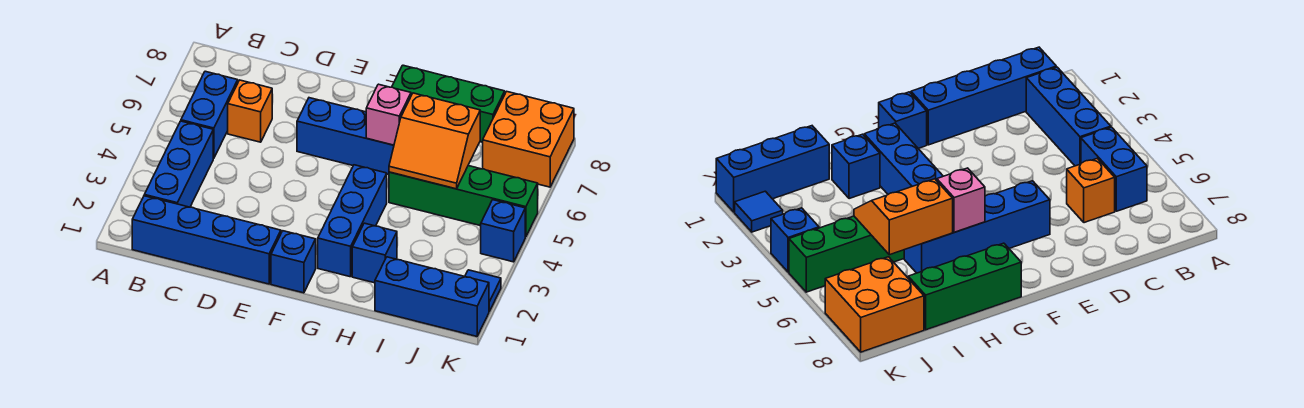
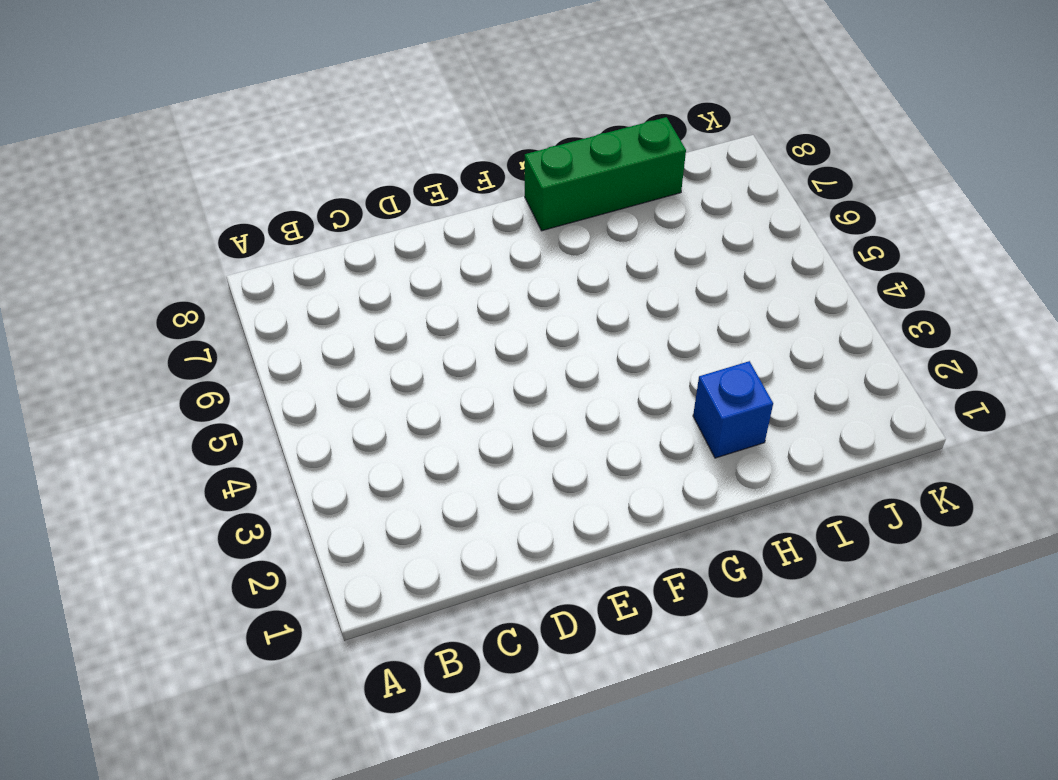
none -> blue brick B1:E1 level 1
none -> blue brick B2:B4 level 1
none -> blue brick B5:B6 level 1

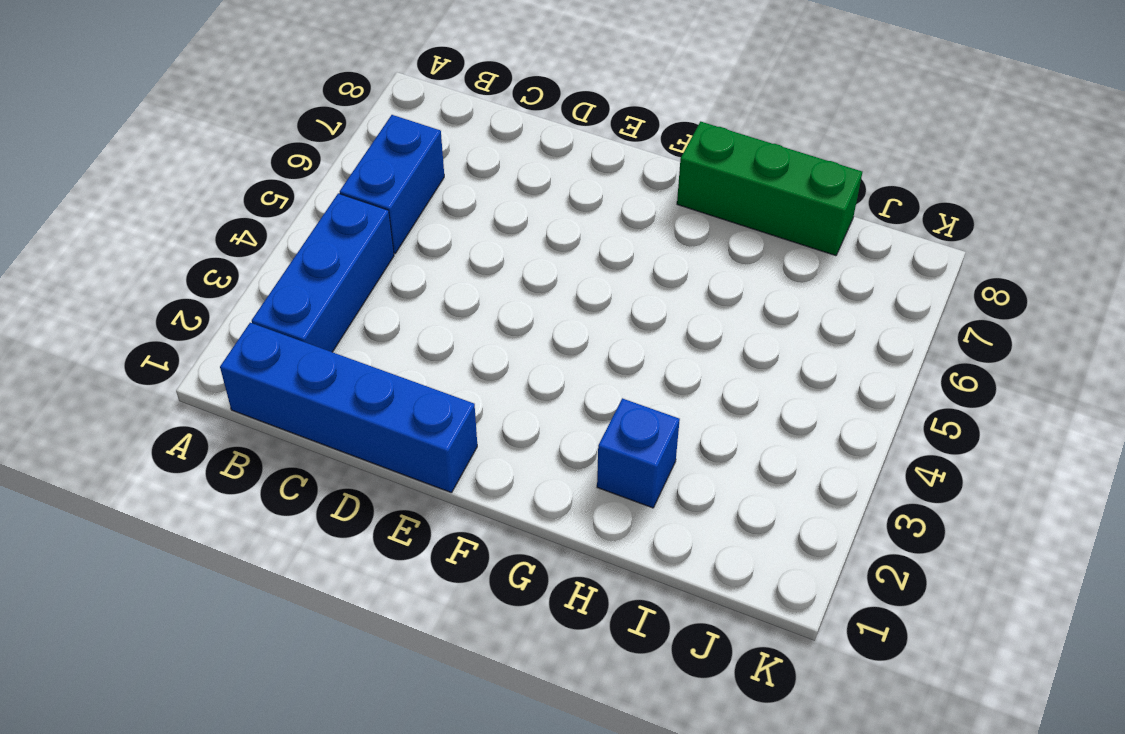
none -> orange brick C6 level 1
none -> blue brick E6:H6 level 1
none -> blue brick F1 level 1

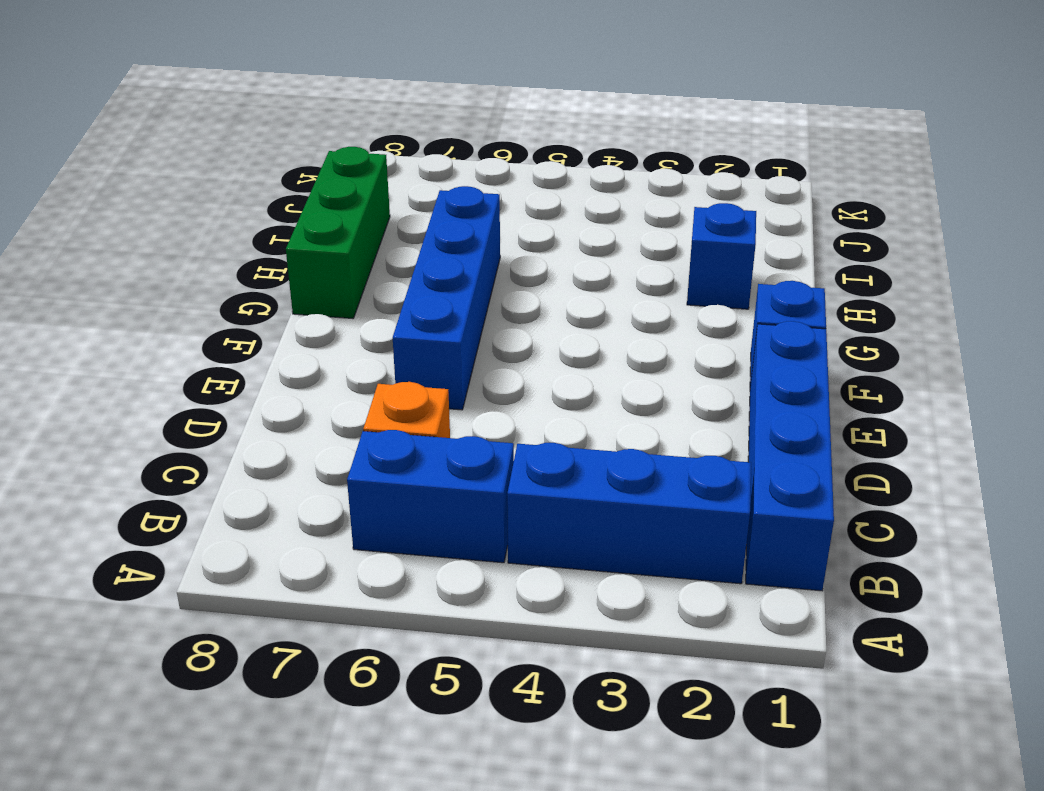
none -> blue brick G2:G4 level 1
none -> green brick H5:K5 level 1
none -> blue brick I1:K1 level 1

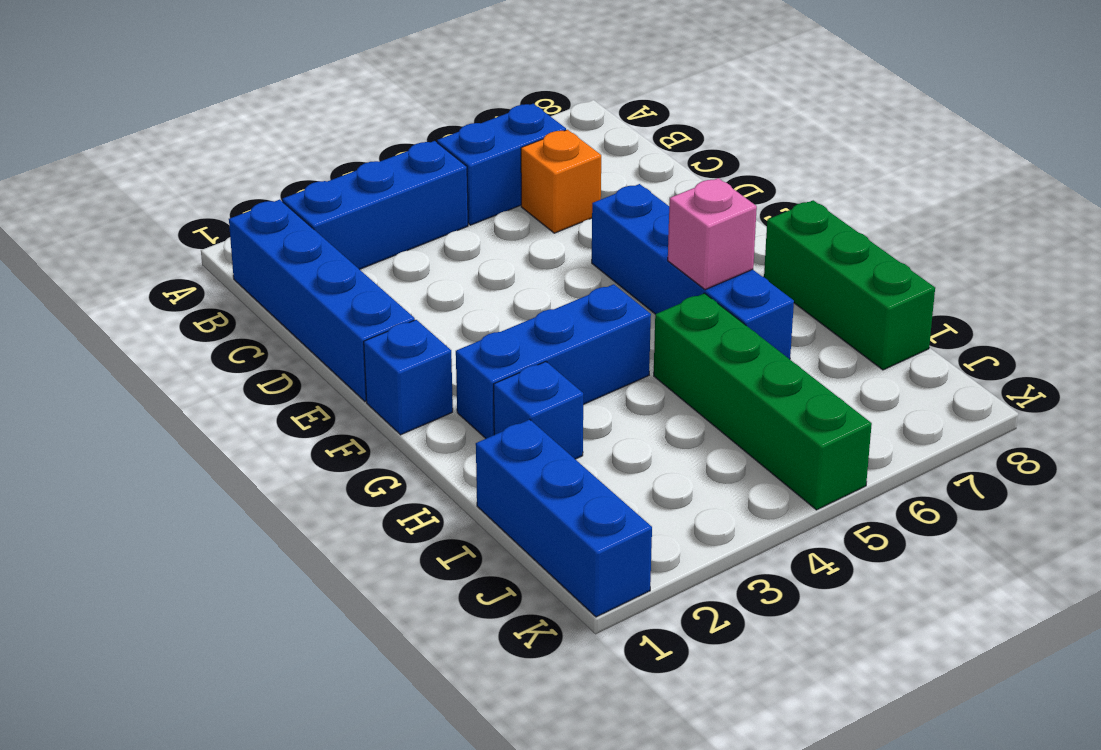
none -> orange brick J7:K8 level 1
none -> blue tile K2 level 1
none -> blue brick K4 level 1

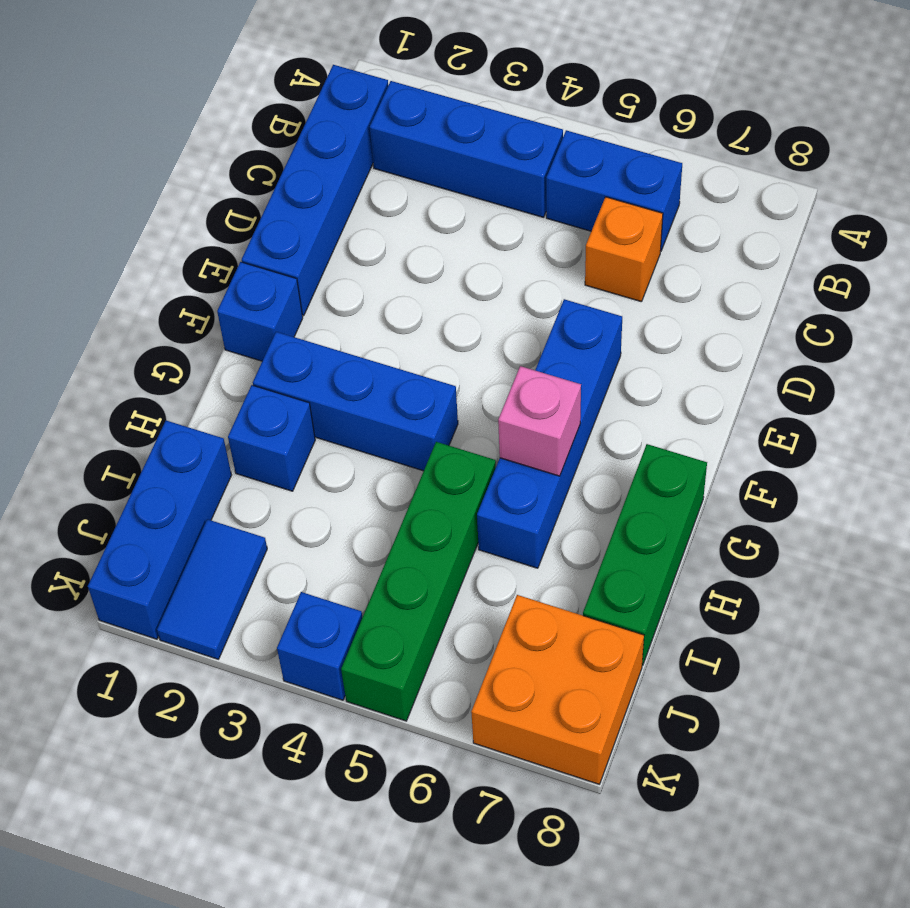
blue tile J2:K2 level 1 -> blue tile K2 level 1
none -> orange slope H5:I6 level 2 top 6

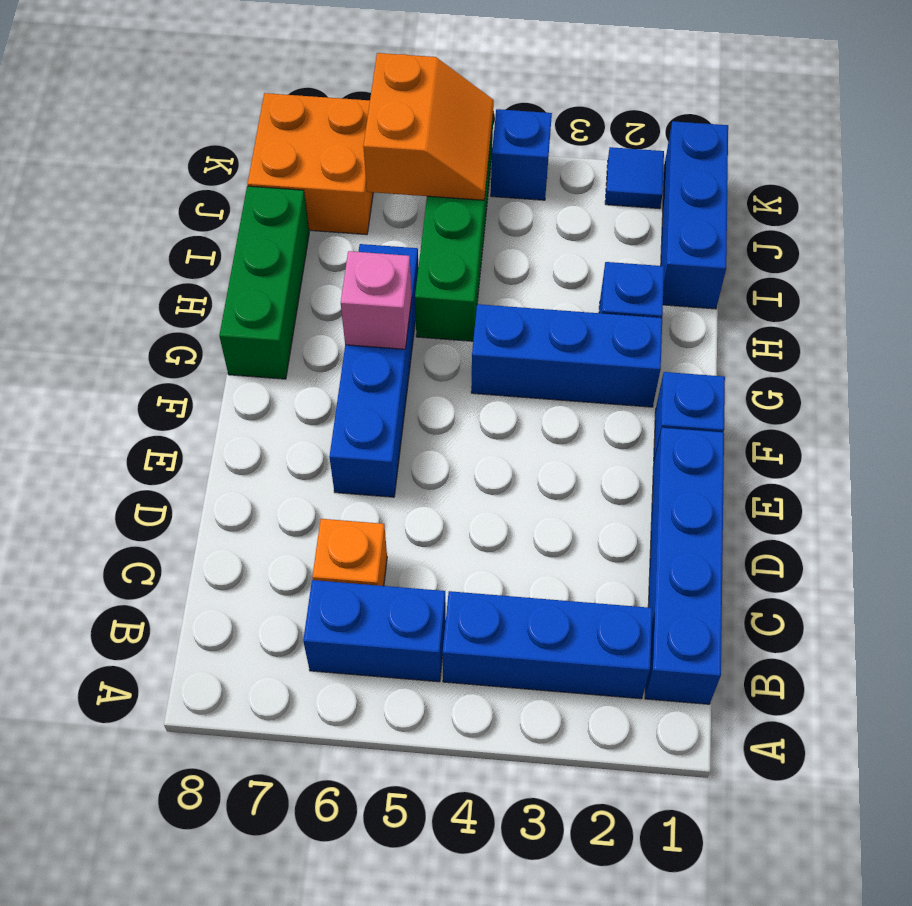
orange slope J5:K6 level 2 top 6 -> orange slope H5:I6 level 2 top 6

